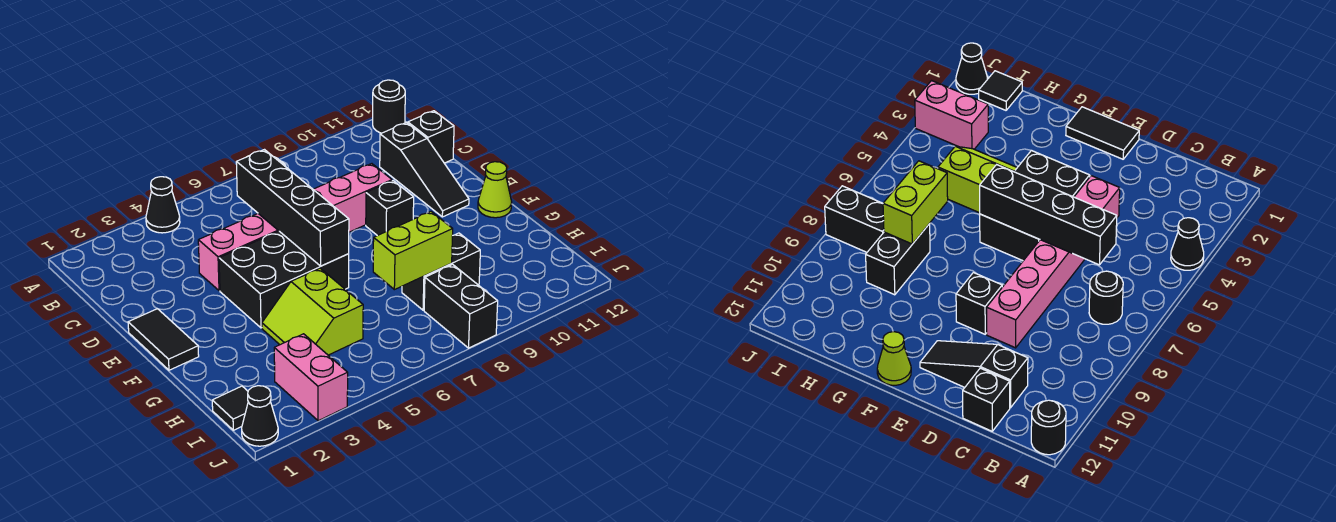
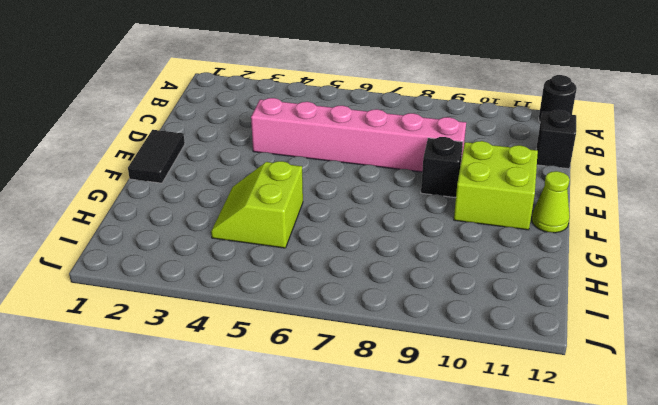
lime brick E10:F11 level 1 -> black slope C11:E11 level 1 top C
none -> black cone A4 level 1
none -> black round brick B7 level 1
none -> black brick E4:F6 level 1

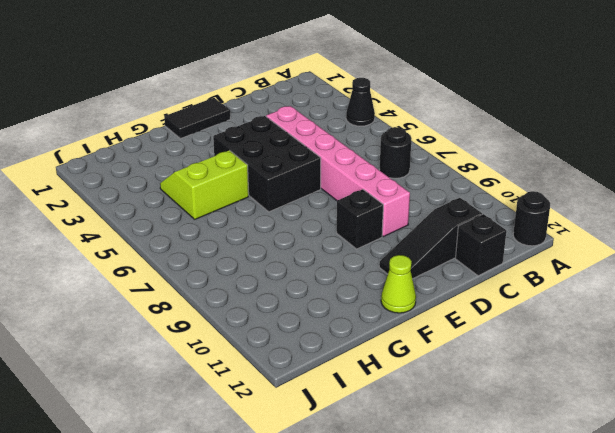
none -> black brick H8:H9 level 1
none -> black tile I1 level 1
none -> pink brick I3:J3 level 1

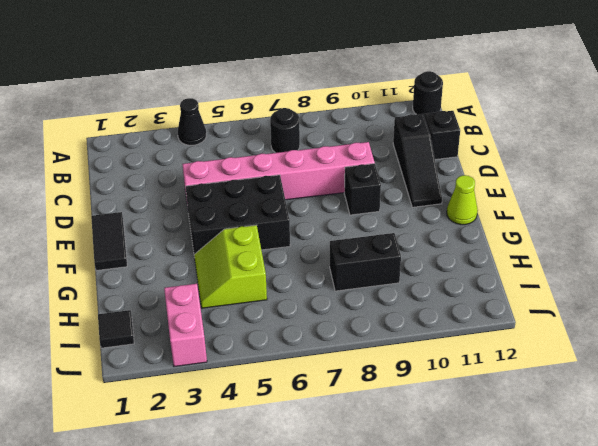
none -> black brick I8:J8 level 1
none -> black cone J1 level 1
none -> black brick C6:F6 level 2

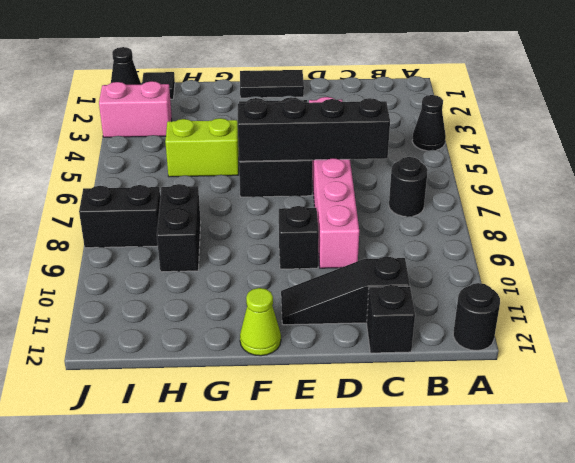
none -> lime brick H7:H8 level 2

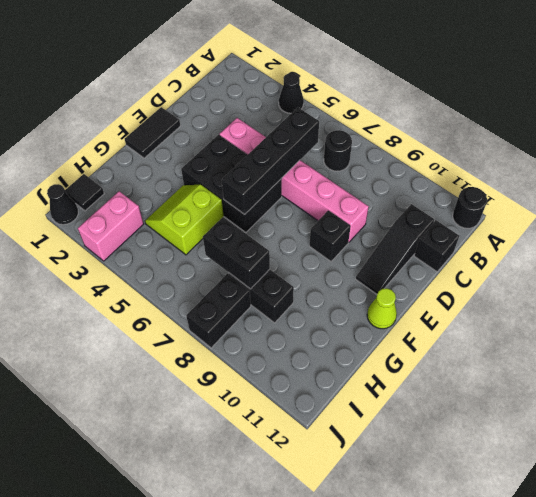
black brick H7:H8 level 2 -> lime brick H7:H8 level 2

